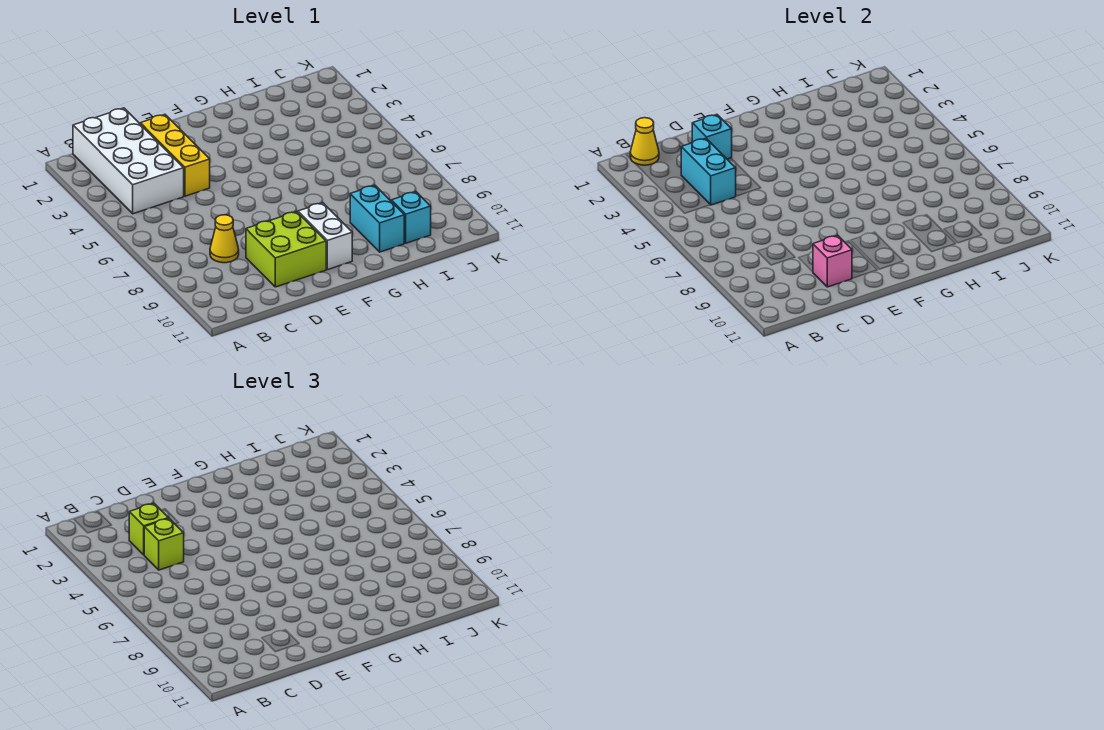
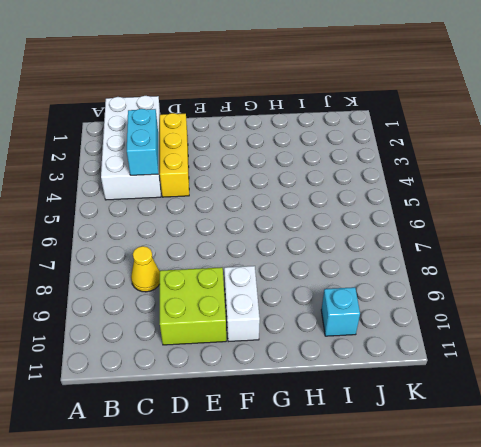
none -> cyan brick H9:H10 level 1
none -> yellow cone B1 level 2
none -> cyan brick D2 level 2

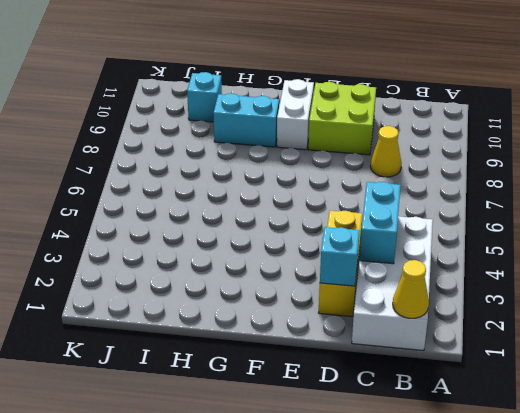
cyan brick G9:H9 level 1 -> cyan brick H9:H10 level 1
none -> pink brick D10 level 2
none -> lime brick C3 level 3
none -> lime brick C4 level 3

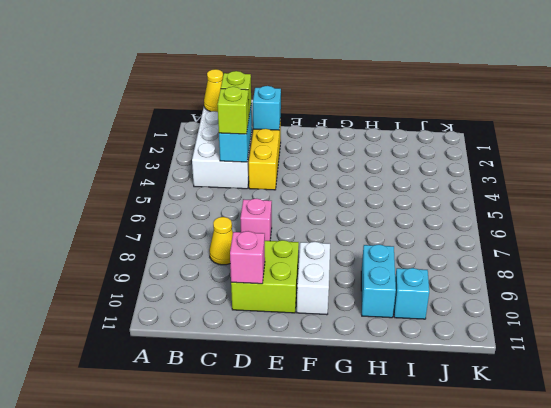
pink brick D7 level 1 -> none

